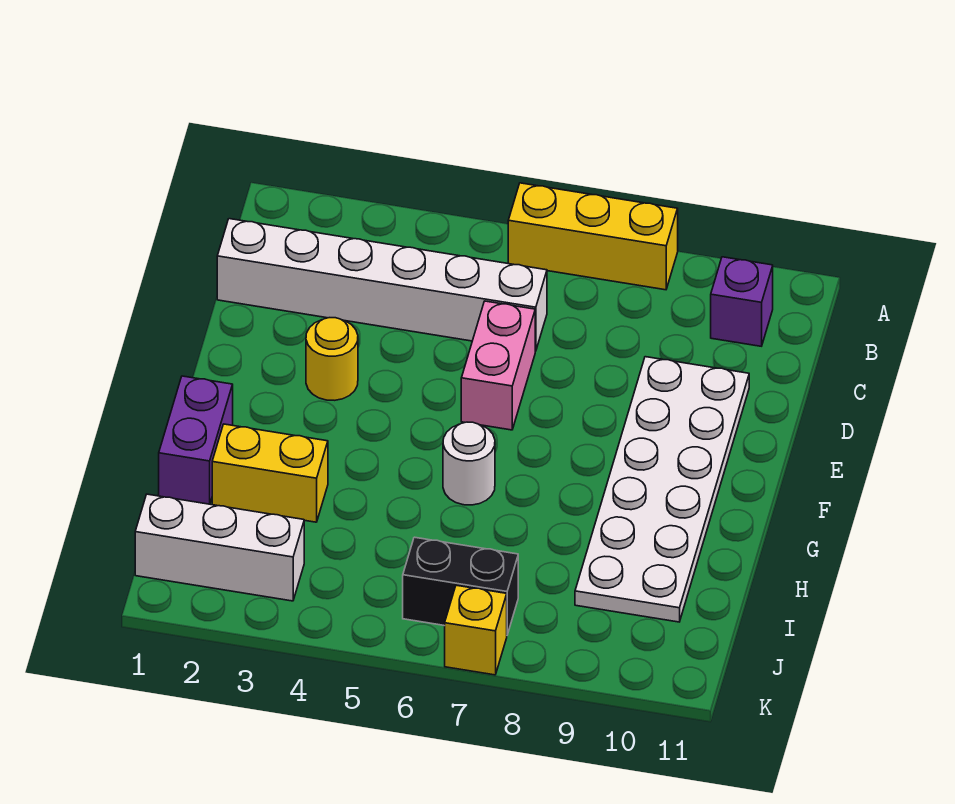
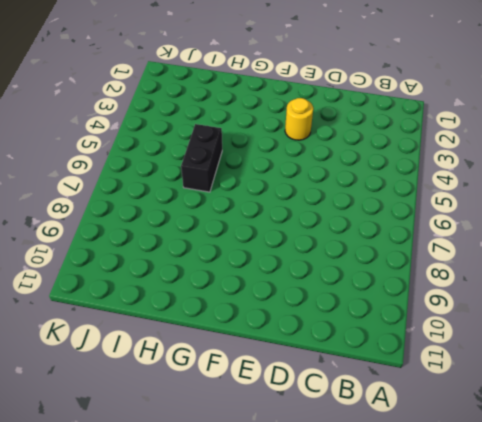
black brick H5:H6 level 1 -> black brick J6:J7 level 1
none -> yellow brick A6:A8 level 1
none -> purple brick B10 level 1
none -> white brick C1:C6 level 1

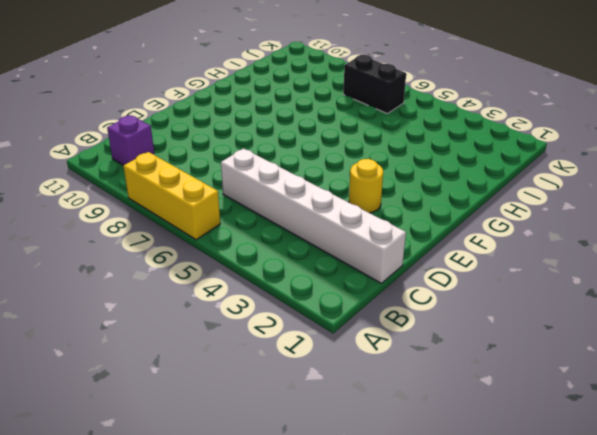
none -> pink brick D6:E6 level 1
none -> white plate D9:I10 level 1
none -> purple brick G1:H1 level 1

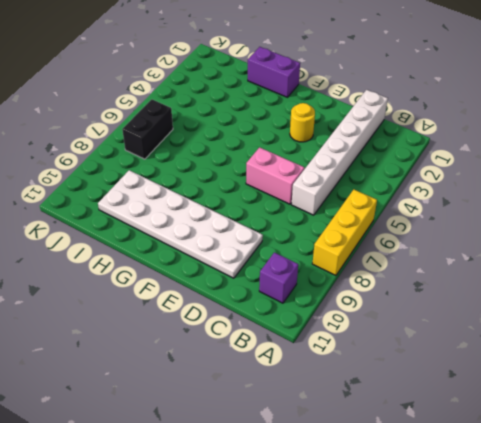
none -> white round brick G6 level 1
none -> yellow brick H2:H3 level 1
none -> white brick J1:J3 level 1

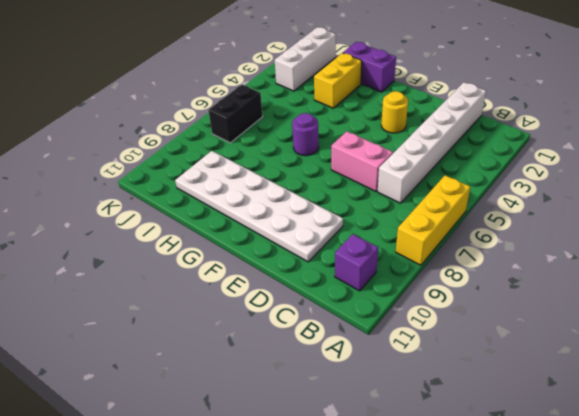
purple round brick G6 level 1 -> white round brick G6 level 1
none -> yellow brick K7 level 1

